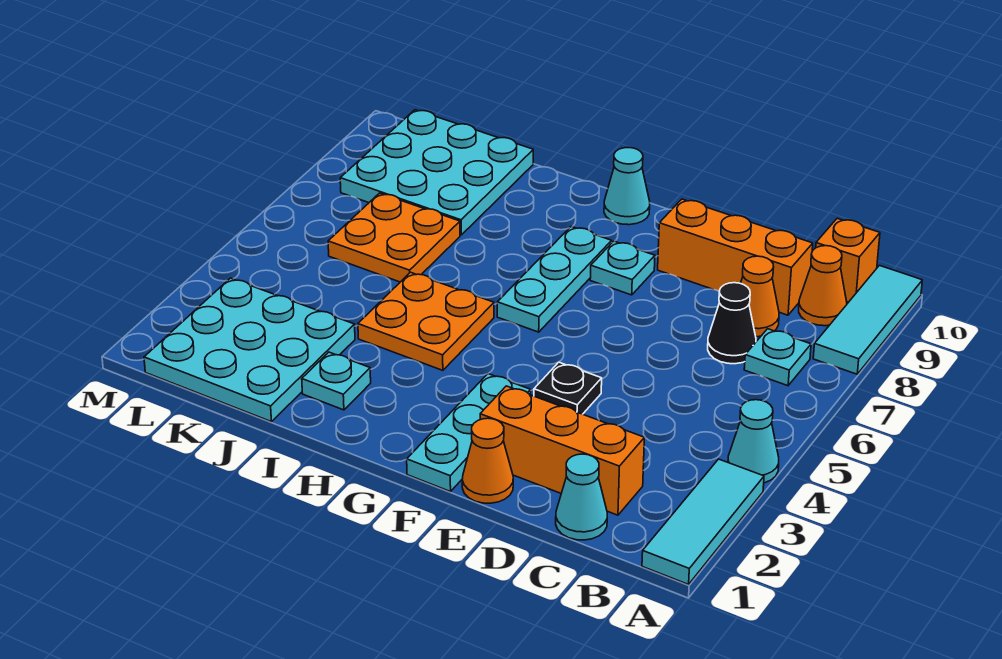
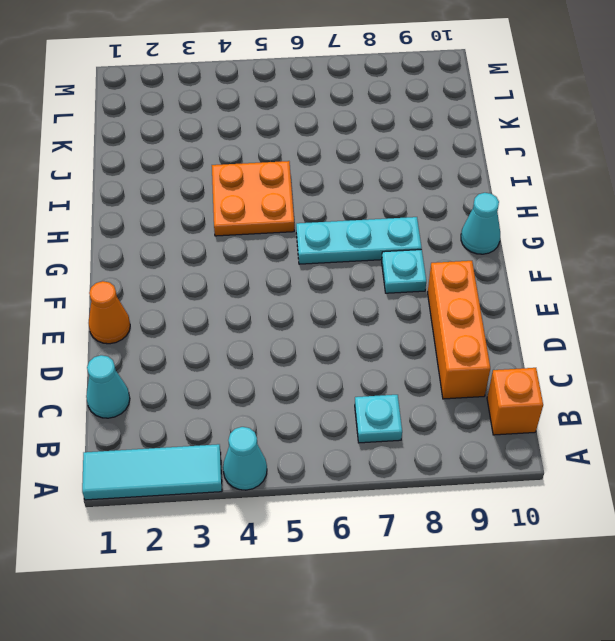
none -> cyan tile A8:A10 level 1
none -> orange cone B9 level 1
none -> orange brick C2:E2 level 1

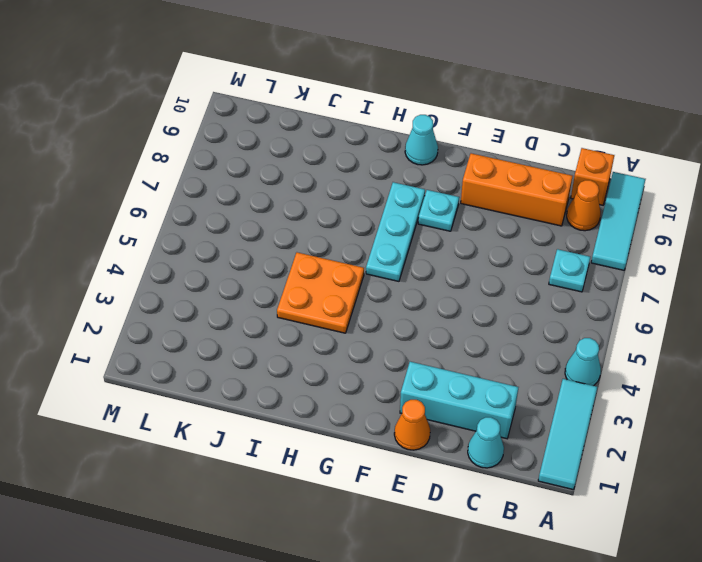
cyan brick C2:E2 level 1 -> orange brick C2:E2 level 1
none -> black cone C7 level 1
none -> orange cone C8 level 1
none -> black plate E4 level 1

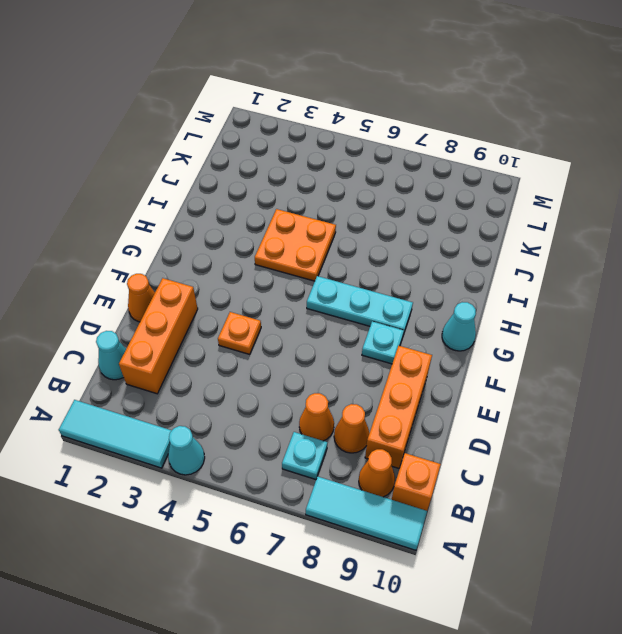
orange cone C7 level 1 -> black cone C7 level 1
orange plate E4 level 1 -> black plate E4 level 1
none -> cyan plate F1:F3 level 1
none -> cyan plate I2 level 1
none -> cyan plate J1:L3 level 1

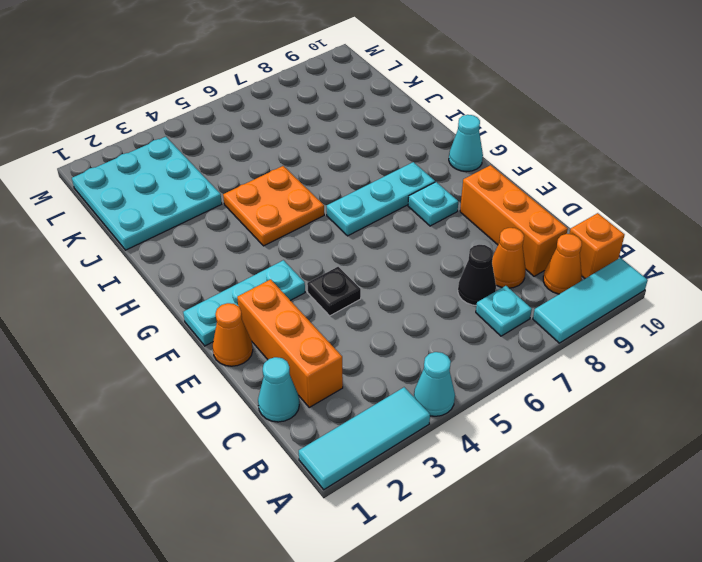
none -> cyan plate I2 level 1
none -> orange plate J6:K7 level 1
none -> cyan plate J8:L10 level 1

